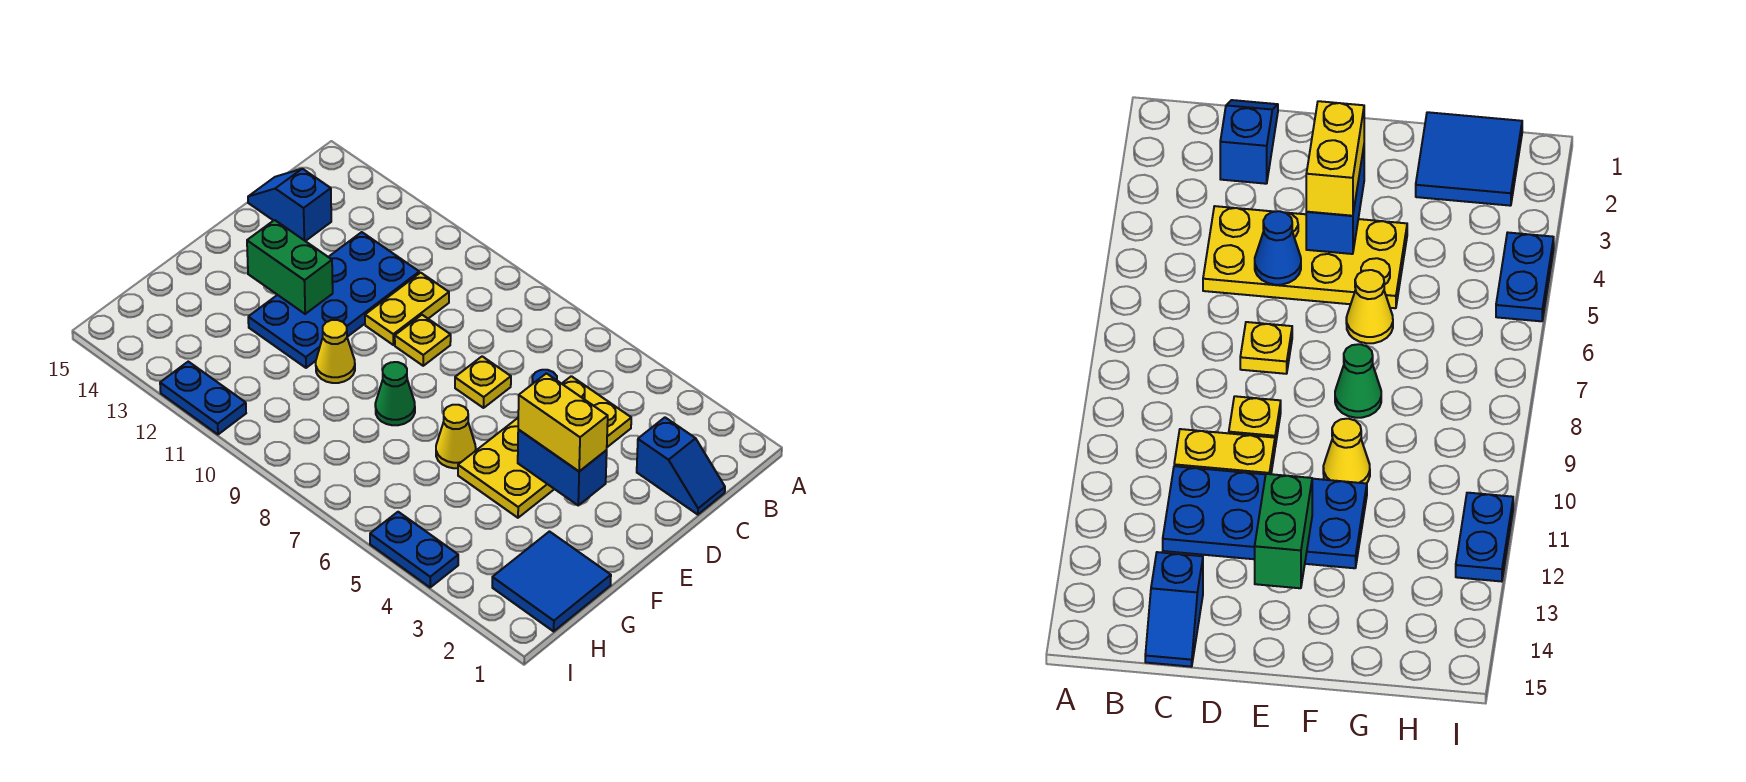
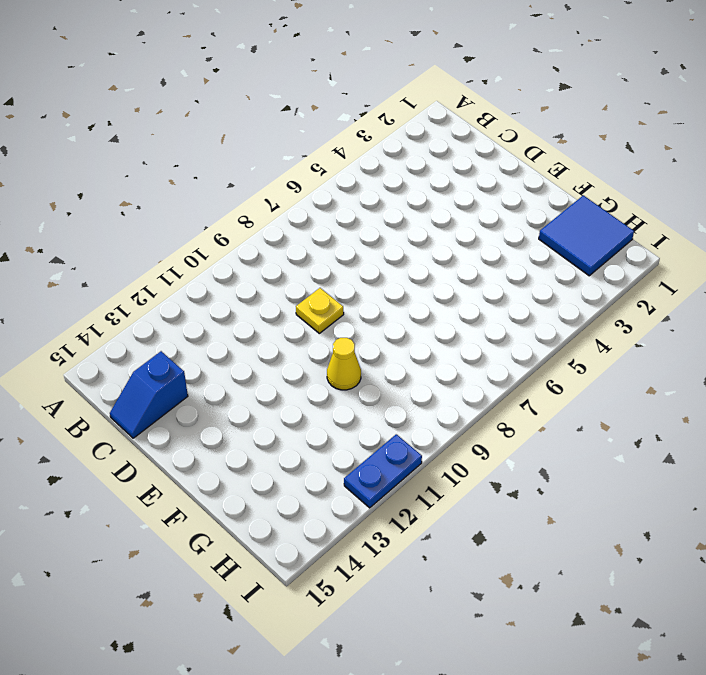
none -> blue slope C1:C2 level 1 top 2
none -> yellow plate C4:F5 level 1
none -> yellow plate C10:D10 level 1

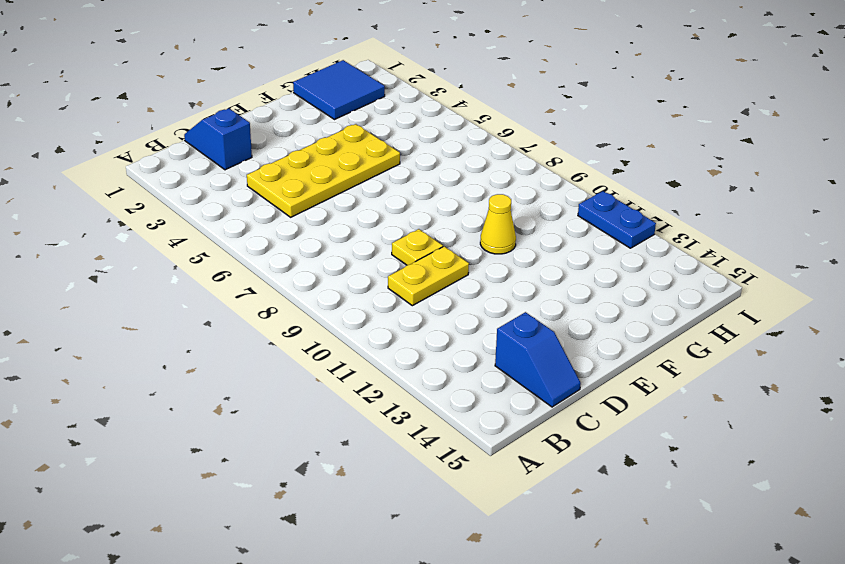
none -> blue plate C11:F12 level 1
none -> yellow plate D7 level 1
none -> yellow cone F6 level 1

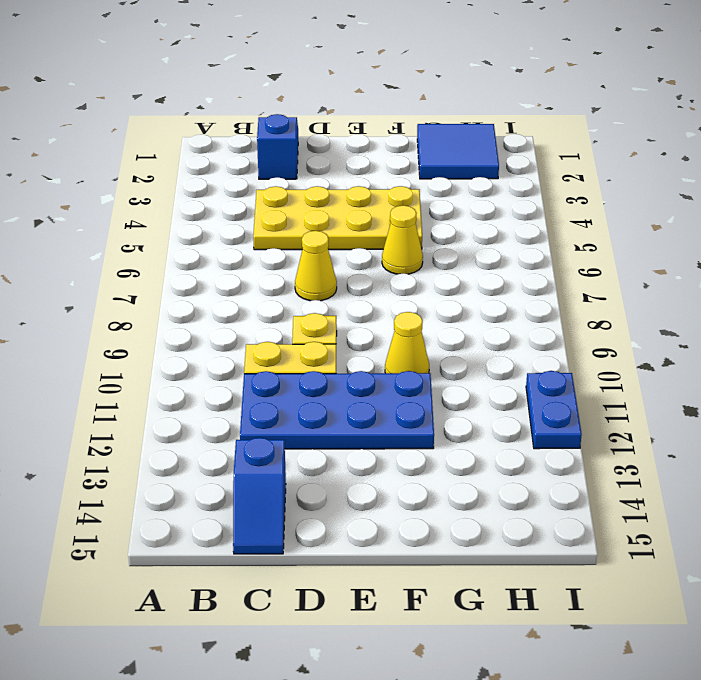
yellow cone D7 level 1 -> yellow plate D7 level 1
none -> green cone F8 level 1
none -> blue plate I4:I5 level 1
none -> blue cone D5 level 2

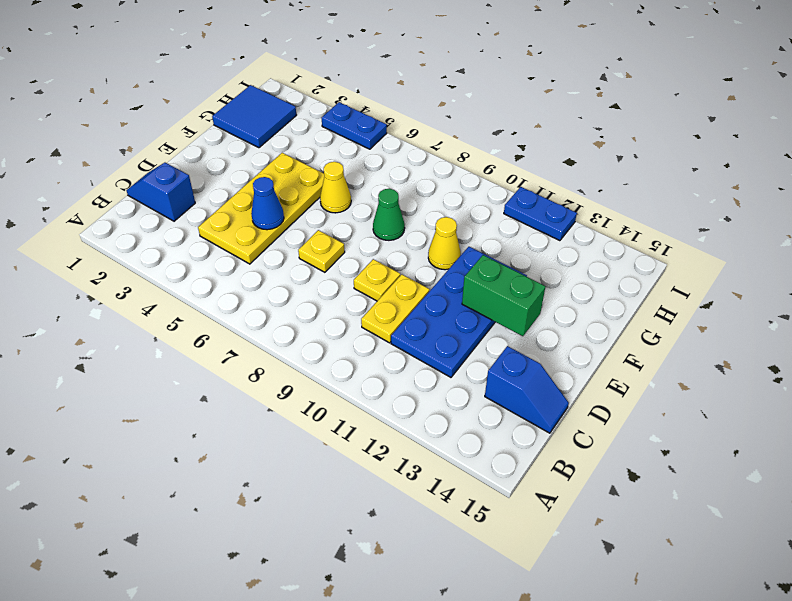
none -> blue brick E3:E4 level 2
none -> yellow brick E3:E4 level 3

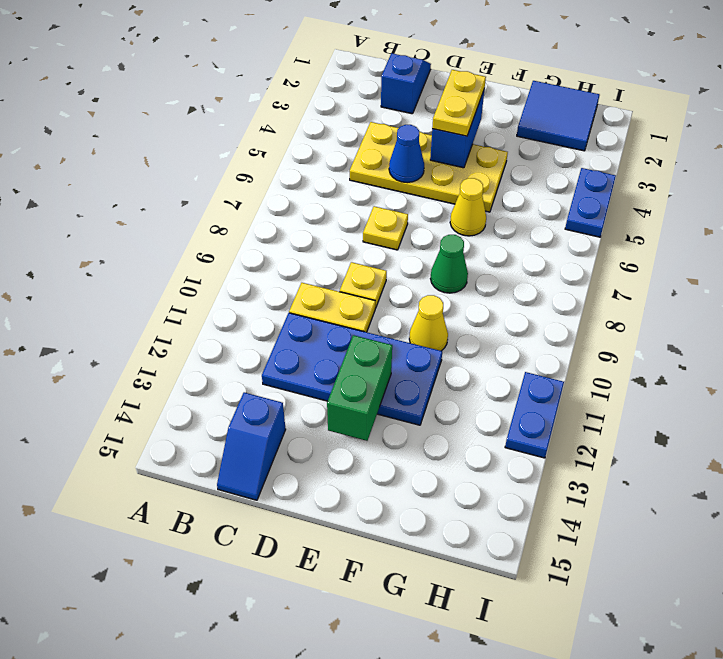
yellow plate E3:E4 level 3 -> yellow brick E3:E4 level 3

